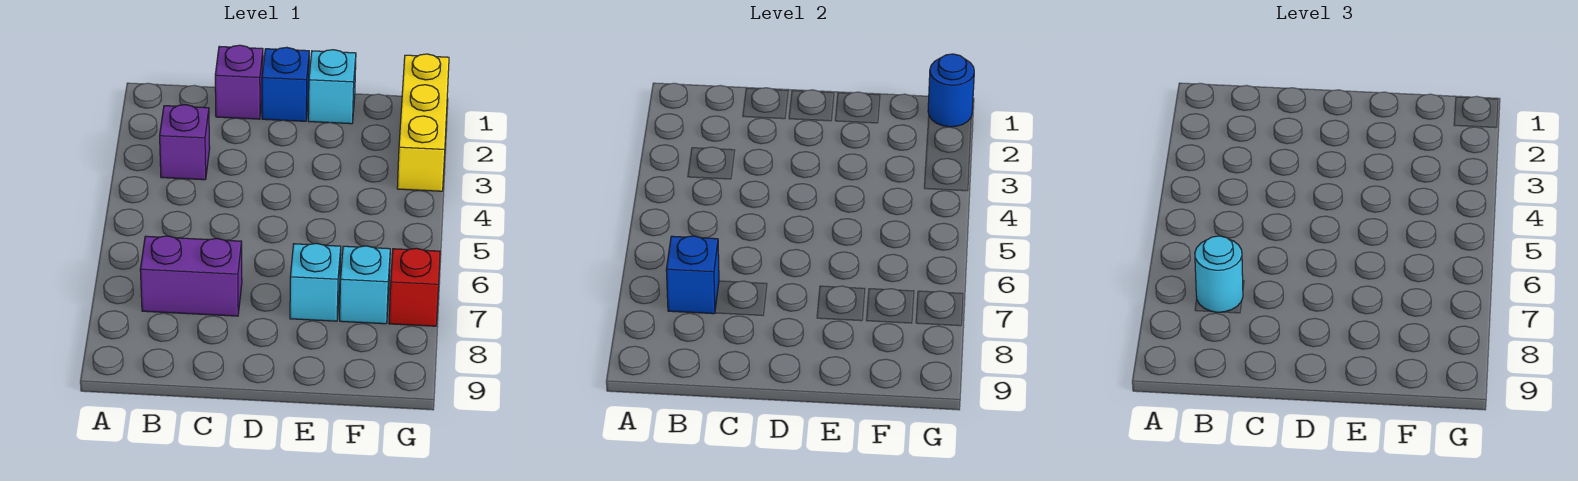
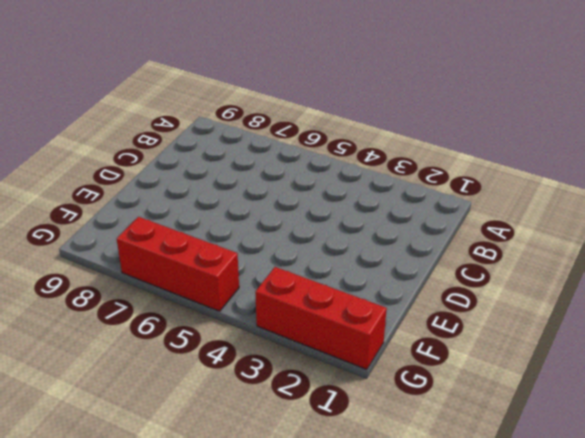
red brick G1:G3 level 1 -> yellow brick G1:G3 level 1
red brick G5:G7 level 1 -> red brick G7 level 1
none -> purple brick B3 level 1
none -> purple brick B7:C7 level 1
none -> purple brick C1 level 1

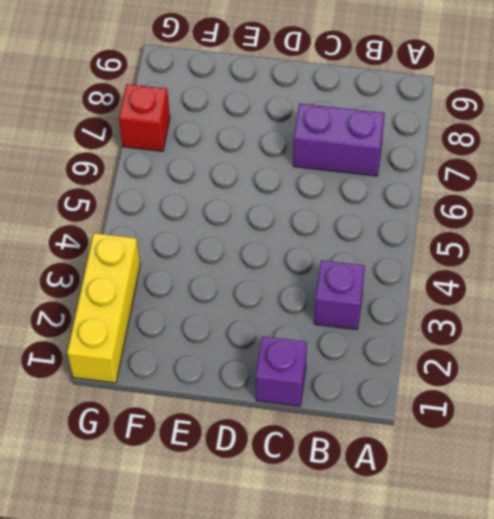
none -> blue brick D1 level 1
none -> cyan brick E1 level 1
none -> cyan brick E7 level 1

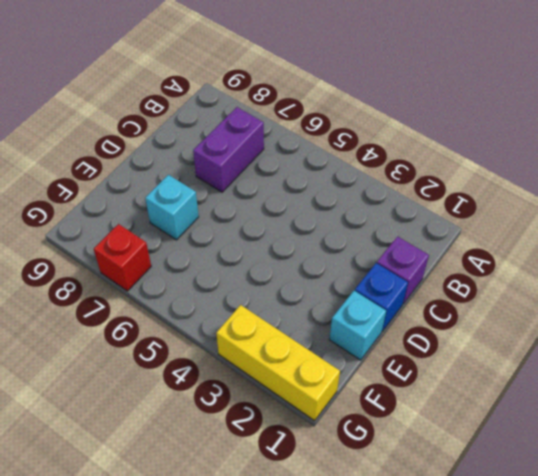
none -> purple brick B3 level 1
none -> cyan brick F7 level 1
none -> blue brick B7 level 2

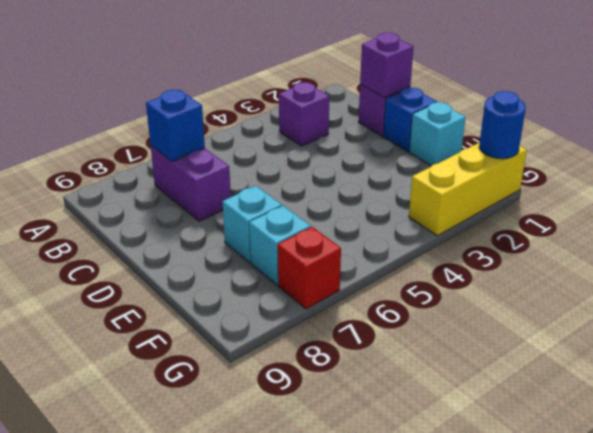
purple brick C1 level 2 -> none
none -> cyan round brick B7 level 3

